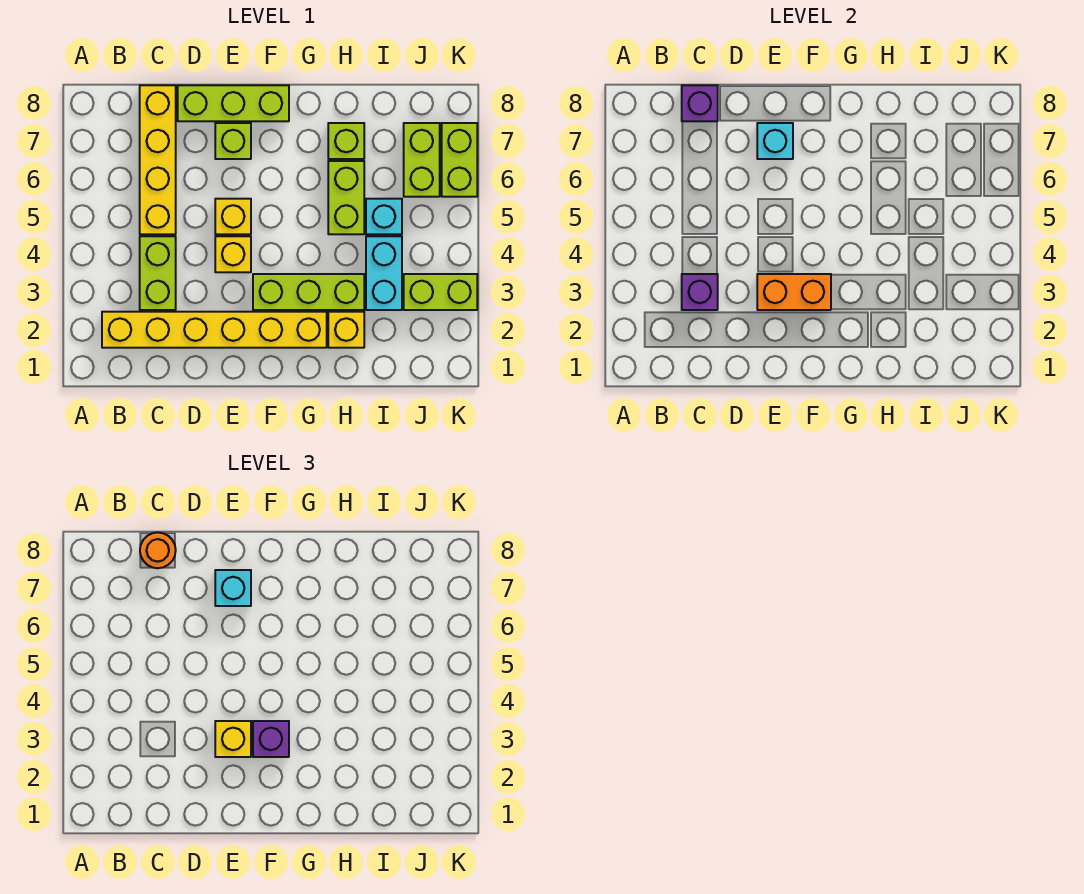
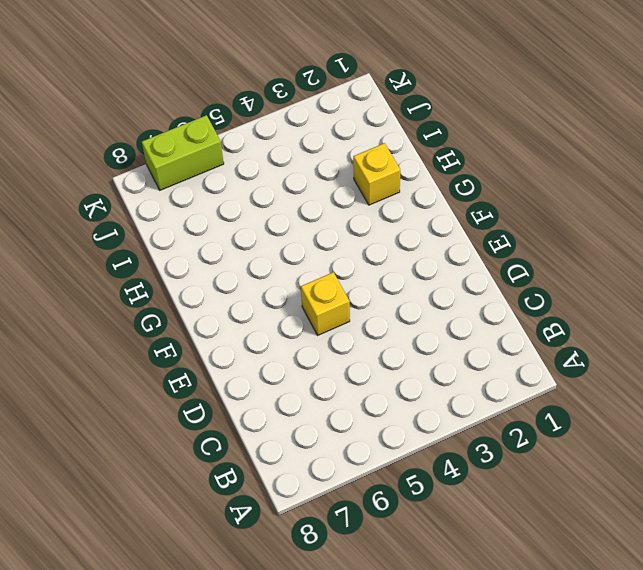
none -> yellow brick B2:G2 level 1
none -> lime brick C3:C4 level 1
none -> yellow brick C5:C8 level 1

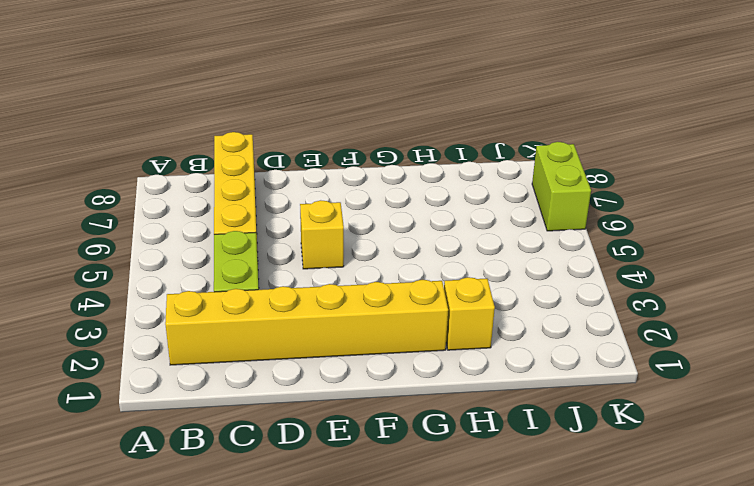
none -> lime brick D8:F8 level 1
none -> yellow brick E4 level 1
none -> lime brick E7 level 1

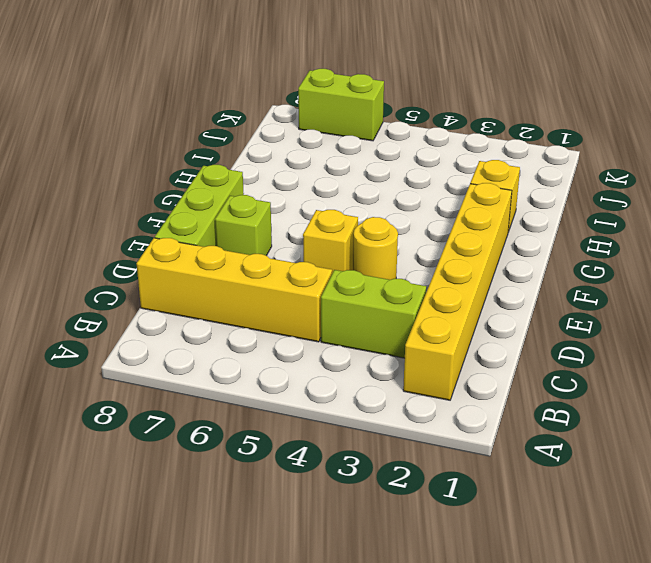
yellow round brick E4 level 1 -> yellow brick E4 level 1
none -> lime brick F3:H3 level 1
none -> lime brick H5:H6 level 1
none -> lime brick H7 level 1

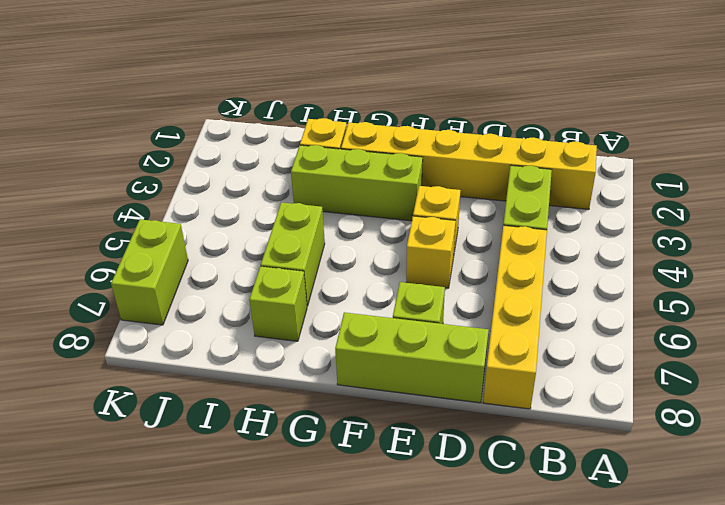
none -> cyan brick I3:I4 level 1
none -> cyan brick I5 level 1
none -> lime brick J3:K3 level 1

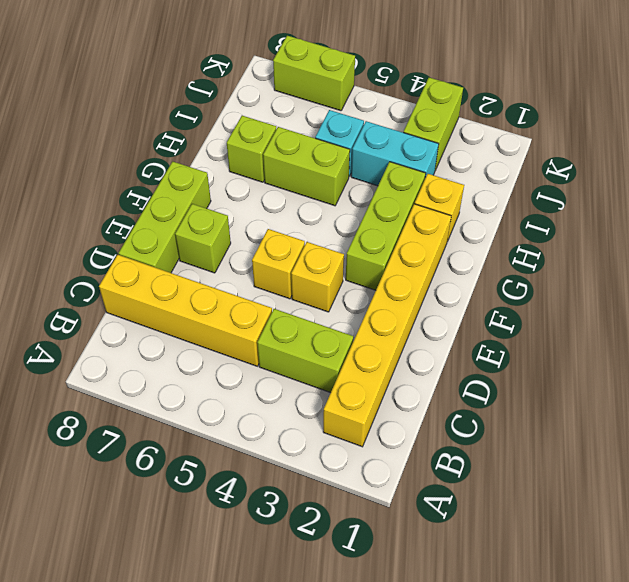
none -> lime brick J6:J7 level 1
none -> purple brick C3 level 2
none -> purple brick C8 level 2

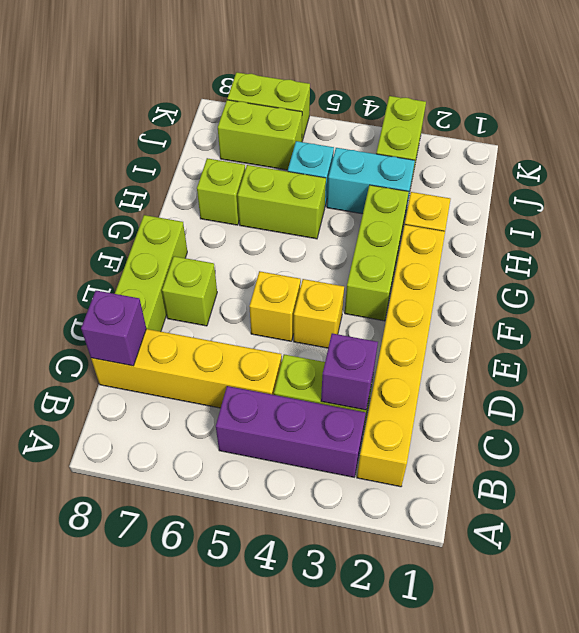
purple brick B3:B5 level 1 -> none
none -> orange brick E3:F3 level 2
none -> cyan brick E7 level 2
none -> orange round brick C8 level 3

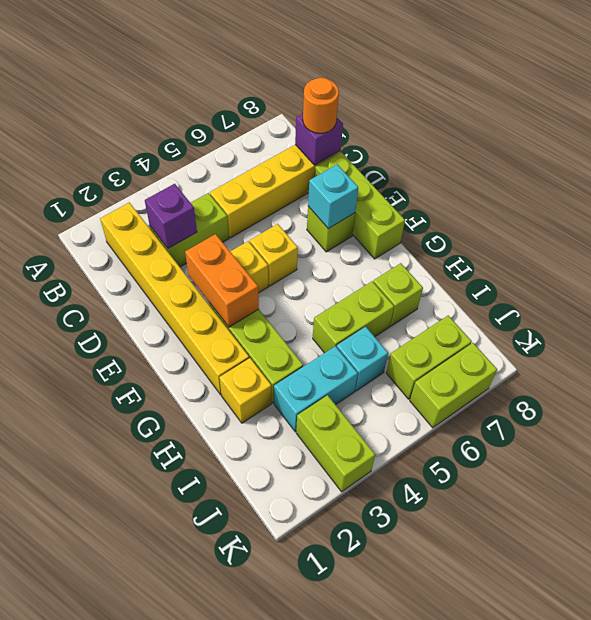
none -> yellow brick E3 level 3
none -> cyan brick E7 level 3
none -> purple brick F3 level 3

